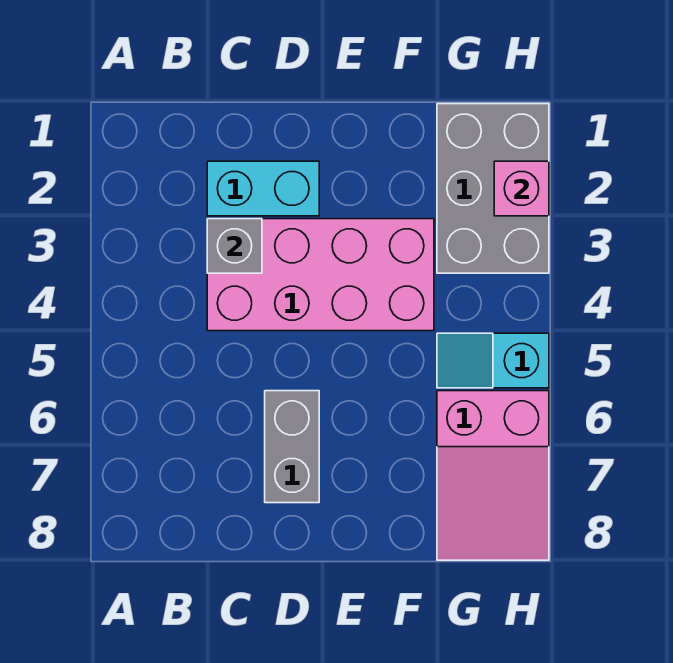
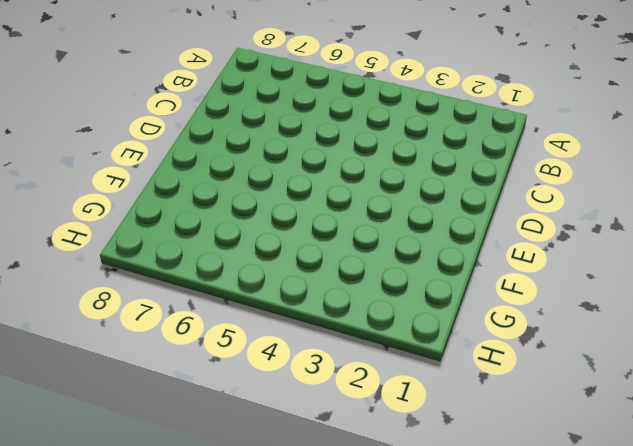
none -> cyan brick C2:D2 level 1
none -> pink brick C3:F4 level 1

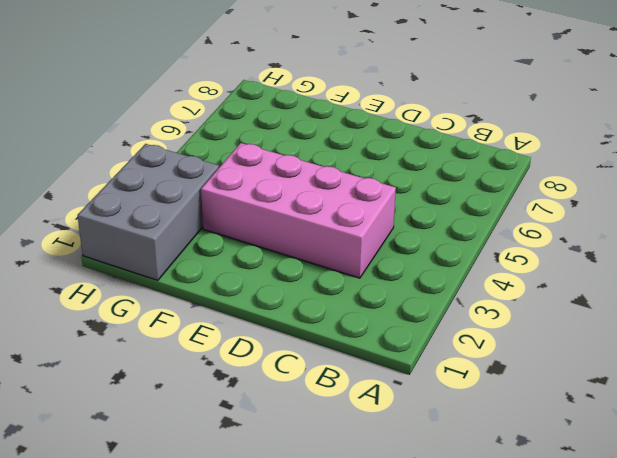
none -> cyan brick C2:D2 level 1
none -> grey brick D6:D7 level 1

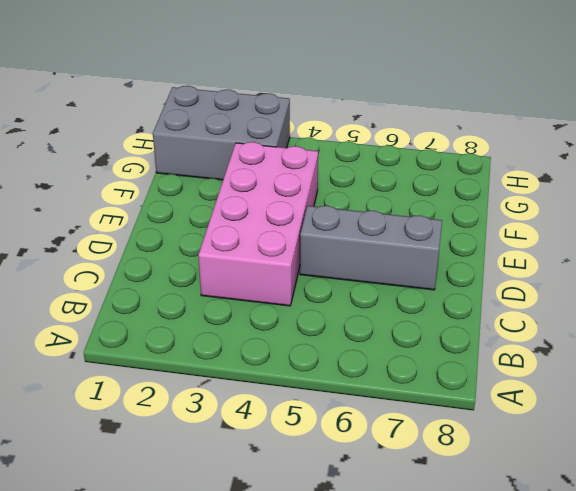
grey brick D5:D7 level 1 -> grey brick D6:D7 level 1
none -> cyan brick C2:D2 level 1
none -> cyan slope G5:H5 level 1 top H

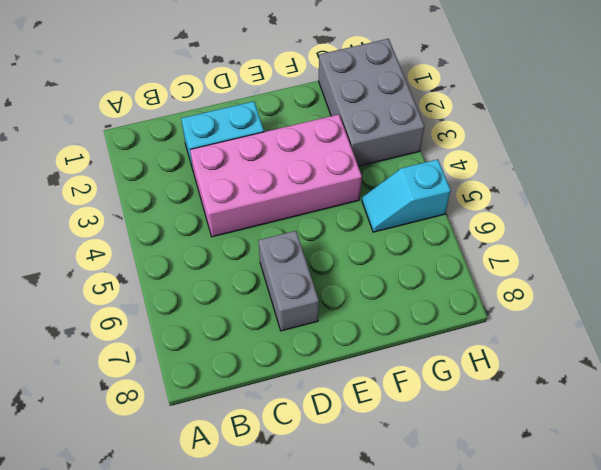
none -> pink slope G6:H8 level 1 top 6
none -> grey brick C3 level 2

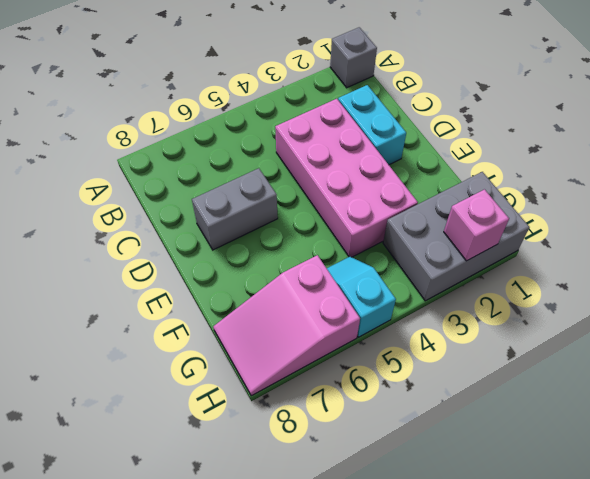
grey brick A1 level 1 -> grey brick C3 level 2

